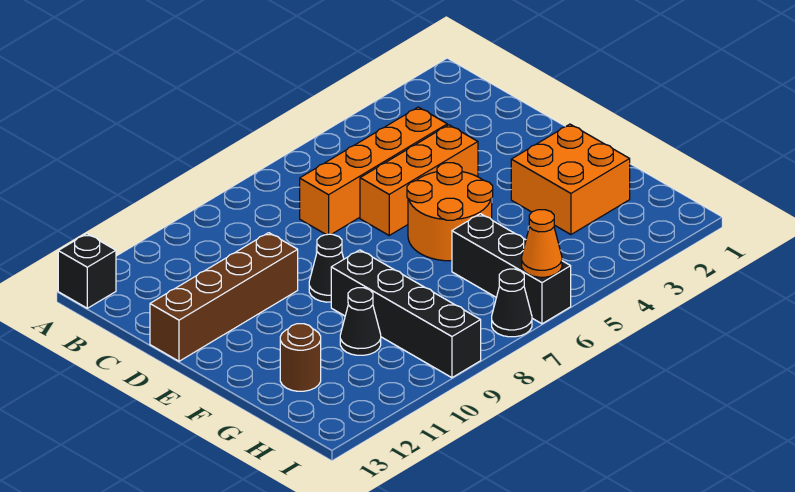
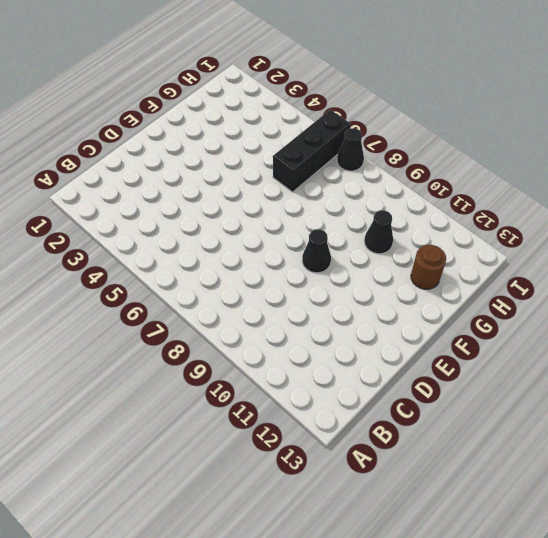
none -> black brick A13 level 1
none -> orange brick C4:C7 level 1
none -> orange brick D4:D6 level 1

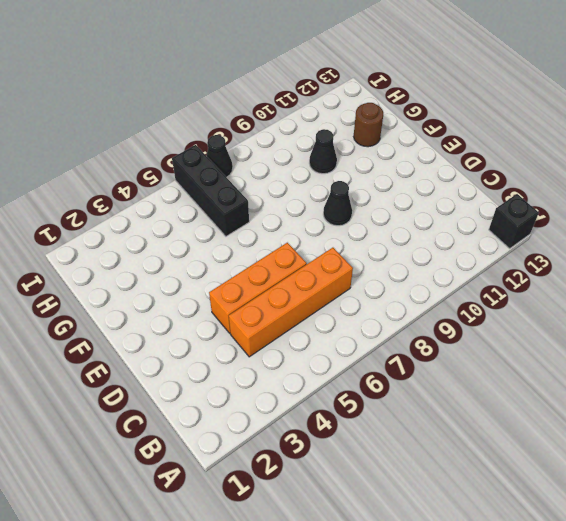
none -> brown brick D10:D13 level 1
none -> orange round brick E5:F6 level 1
none -> orange brick F2:G3 level 1

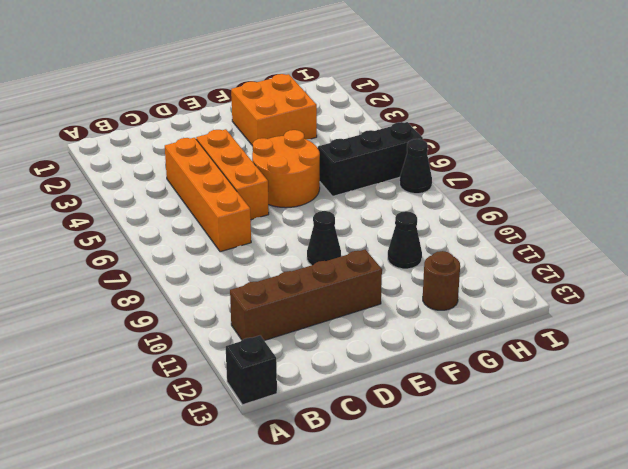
brown brick B11:E11 level 1 -> brown brick D10:D13 level 1
none -> black brick F9:I9 level 1
none -> orange cone I6 level 2

